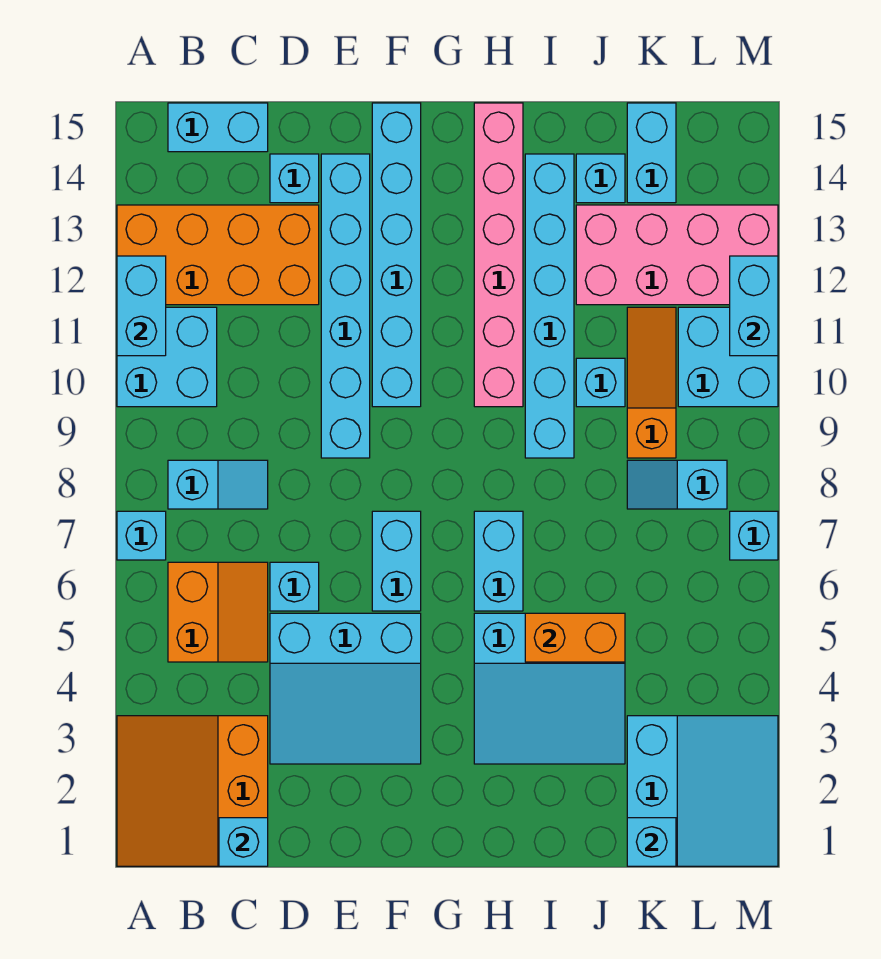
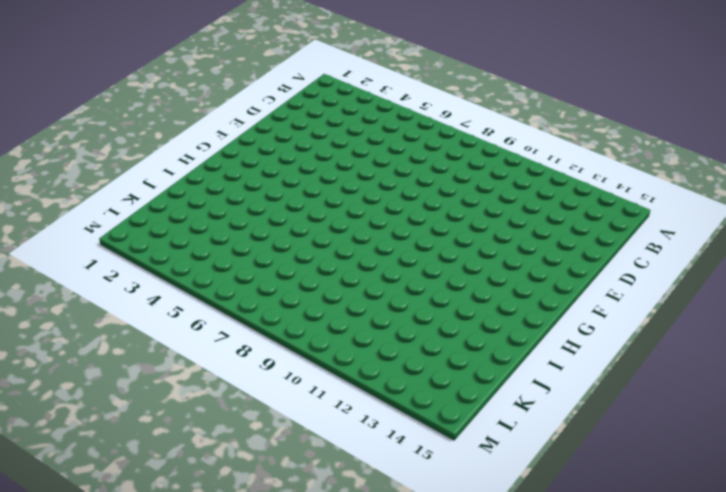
none -> orange slope A1:C3 level 1 top C
none -> cyan brick A7 level 1
none -> cyan brick A10:B11 level 1
none -> orange brick A12:D13 level 1

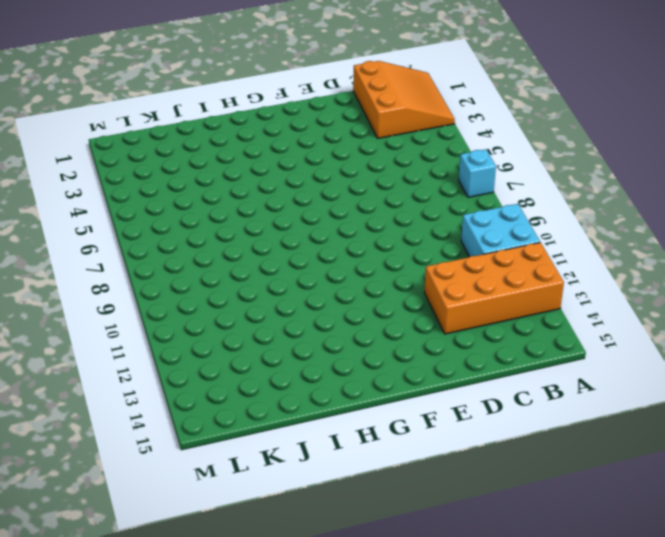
none -> orange slope B5:C6 level 1 top B
none -> cyan slope B8:C8 level 1 top B
none -> cyan brick B15:C15 level 1
none -> cyan slope D3:F5 level 1 top 5

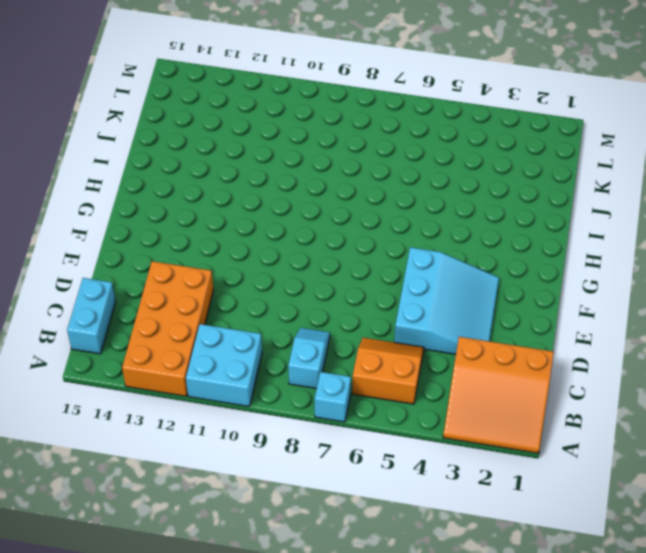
none -> cyan brick D6 level 1
none -> cyan brick D14 level 1
none -> cyan brick E9:E14 level 1
none -> cyan brick F6:F7 level 1

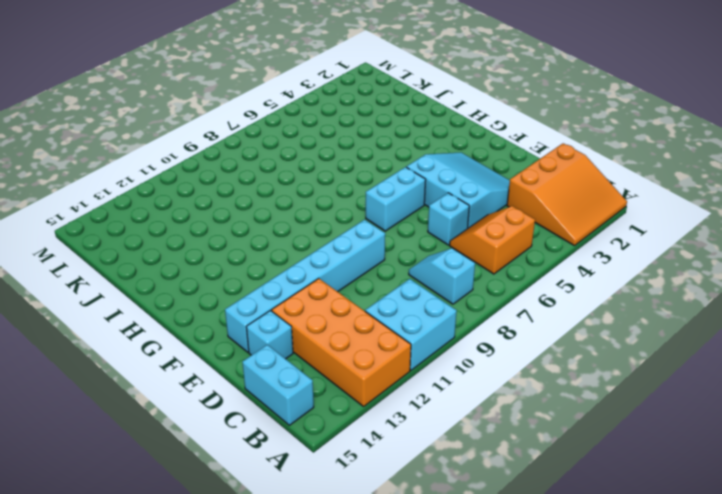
none -> cyan brick A7 level 1
none -> cyan brick F10:F15 level 1
none -> cyan slope H3:J5 level 1 top 5
none -> cyan brick H6:H7 level 1

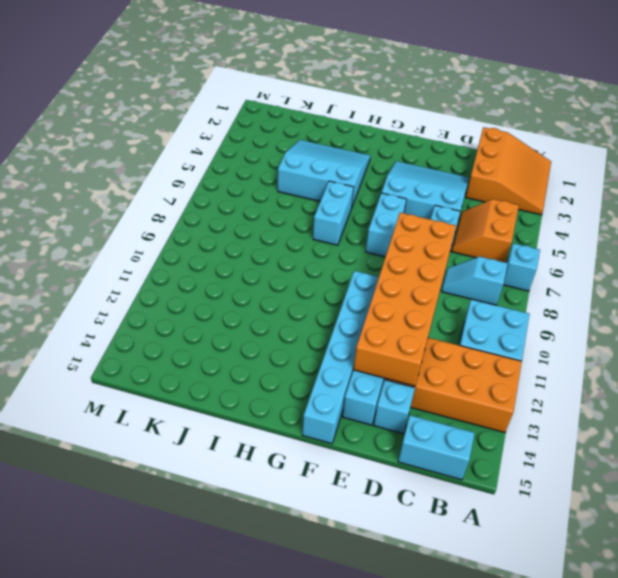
orange brick D8:E13 level 2 -> none
none -> pink brick H10:H15 level 1
none -> cyan brick I9:I14 level 1
none -> cyan brick J10 level 1
none -> pink brick J12:M13 level 1

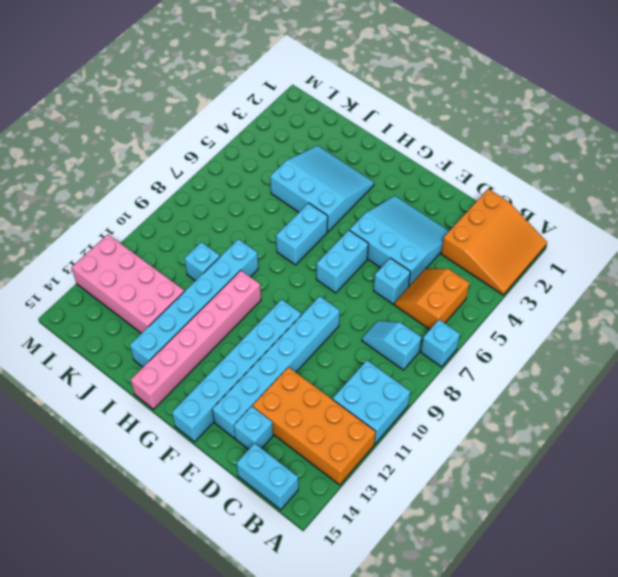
none -> cyan brick J14 level 1
none -> cyan slope K1:M3 level 1 top K
none -> cyan slope K8:L8 level 1 top L
none -> orange slope K9:K11 level 1 top 9

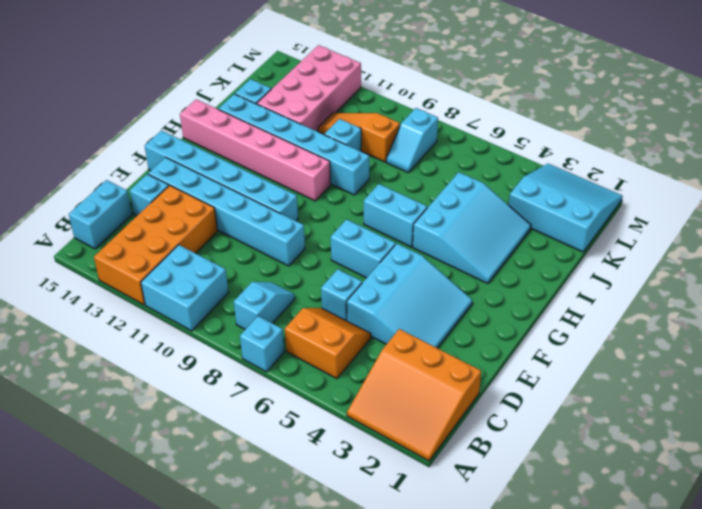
none -> cyan brick K14:K15 level 1
none -> cyan brick L10:M11 level 1
none -> cyan brick M7 level 1
none -> cyan brick A11:A12 level 2

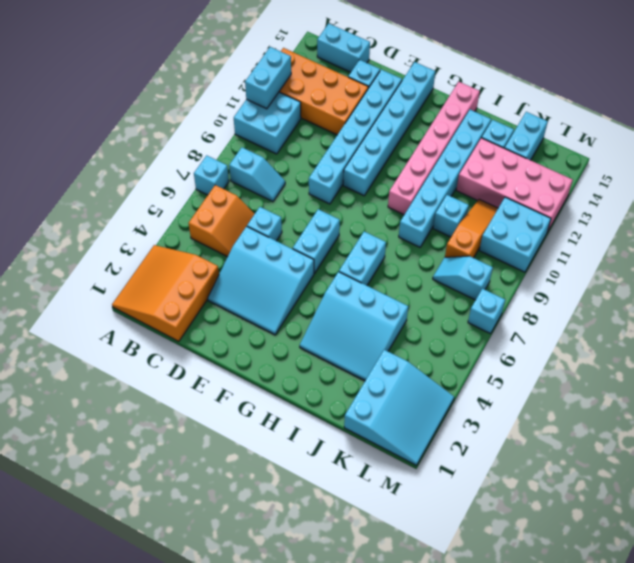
none -> cyan brick C1 level 2
none -> orange brick I5:J5 level 2
none -> cyan brick K1 level 2
none -> cyan brick M11:M12 level 2

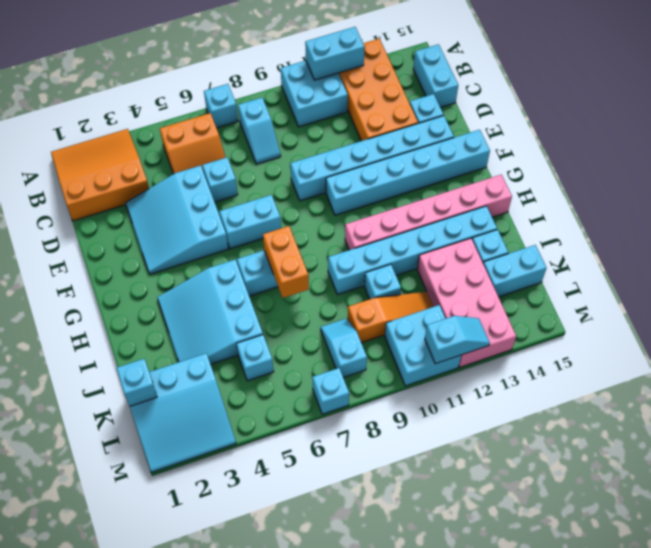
orange brick H7:I7 level 2 -> orange brick I5:J5 level 2
cyan brick K5 level 1 -> cyan brick C1 level 2
cyan slope M11:M12 level 2 top 11 -> cyan brick M11:M12 level 2

